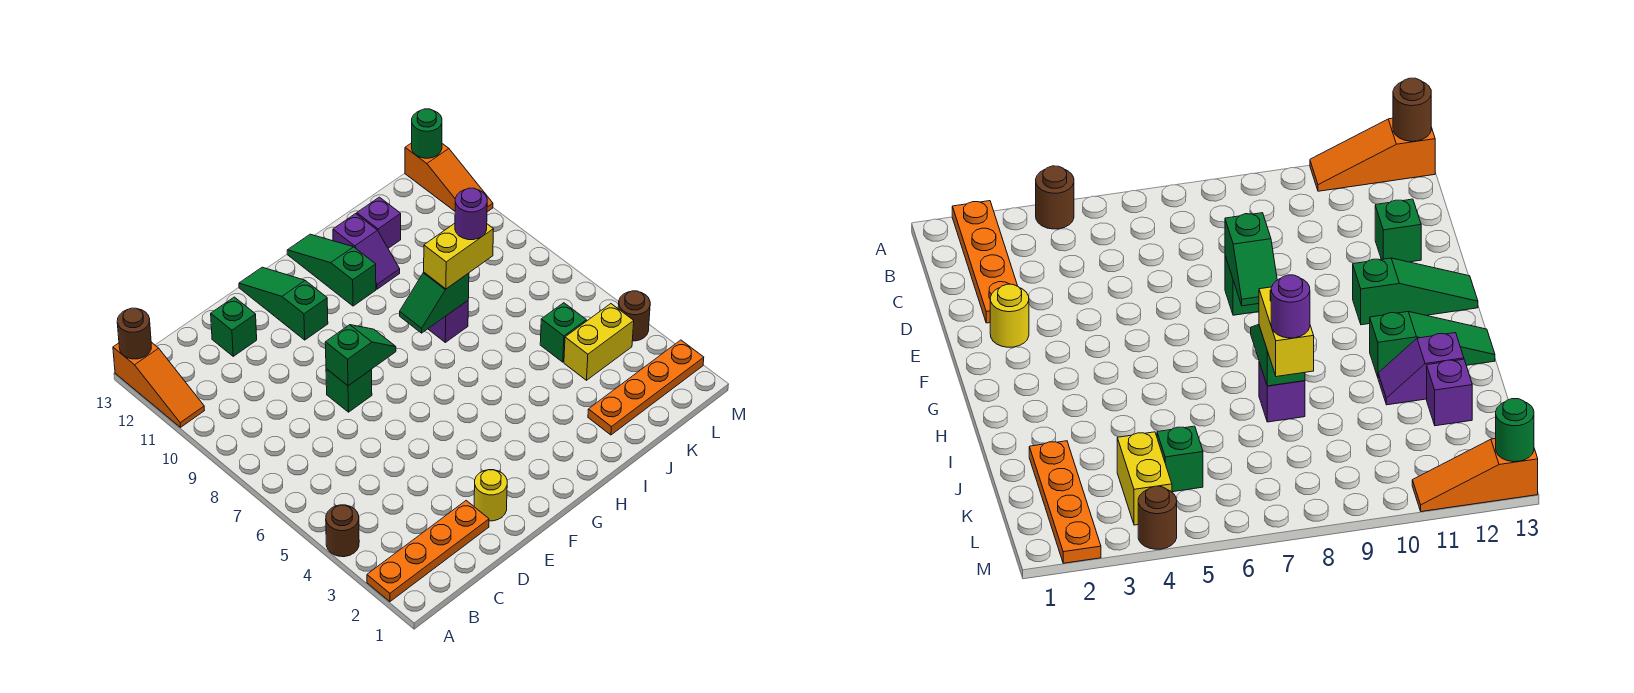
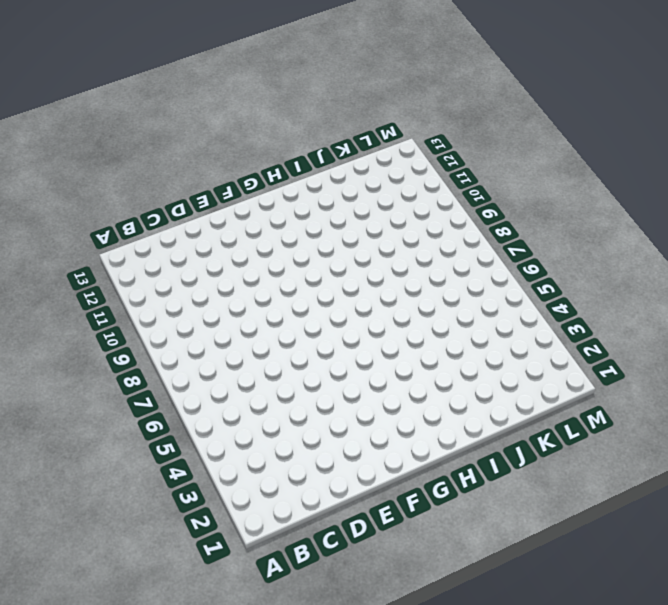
none -> orange plate A2:D2 level 1
none -> brown round brick A4 level 1
none -> orange slope A11:A13 level 1 top 13

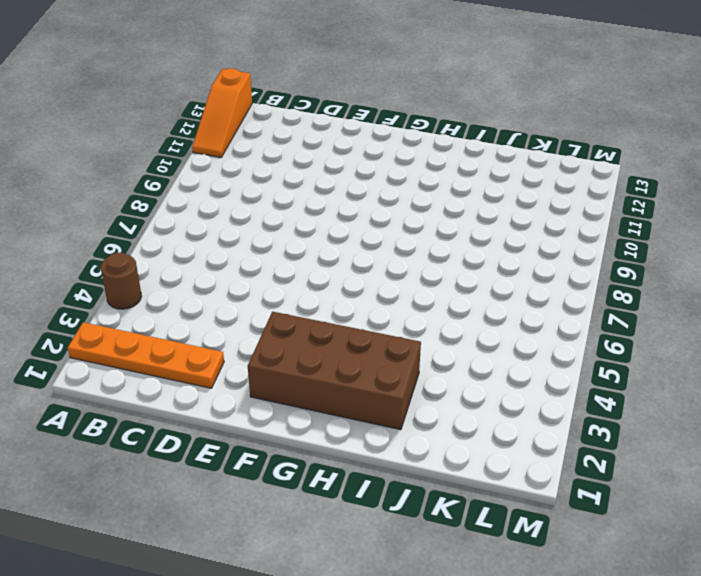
brown brick F2:I3 level 1 -> none
none -> green brick D12 level 1
none -> yellow round brick E2 level 1
none -> green brick E8 level 1

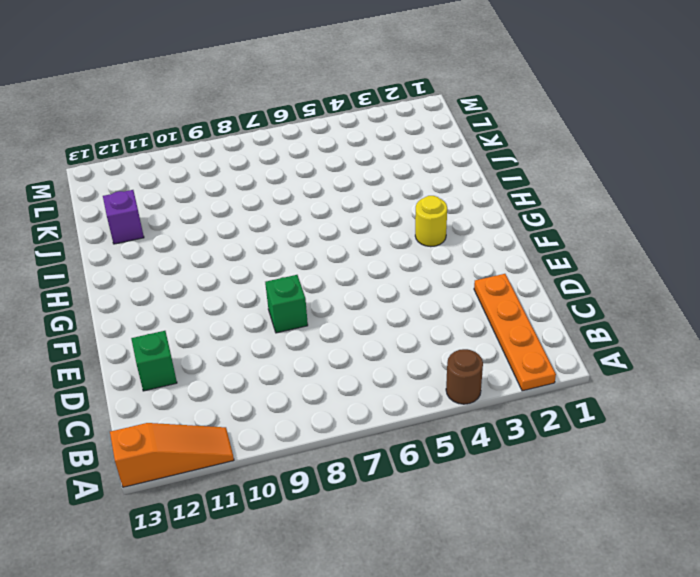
yellow round brick G3 level 1 -> yellow round brick E2 level 1
none -> green slope F11:F13 level 1 top 11
none -> green slope H11:H13 level 1 top 11
none -> purple brick I8 level 1

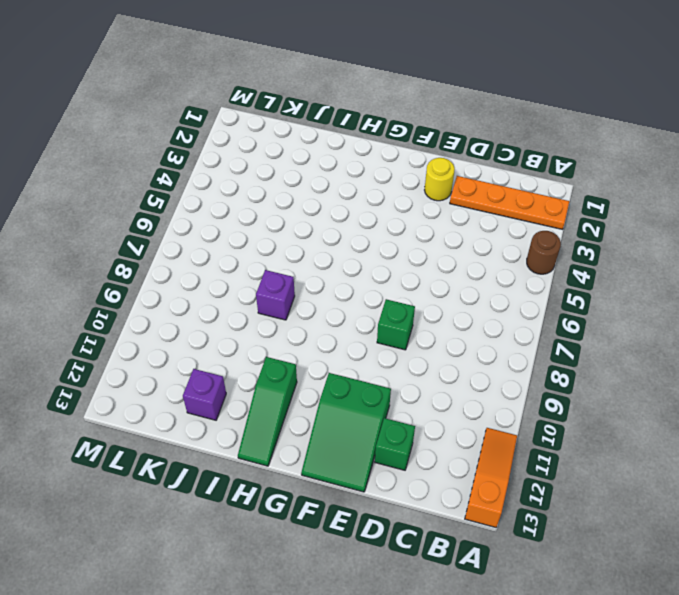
green slope E11:F13 level 1 top 11 -> green slope F11:F13 level 1 top 11
none -> purple slope I11:I12 level 1 top 12
none -> orange plate J2:M2 level 1
none -> yellow brick K4:L4 level 1

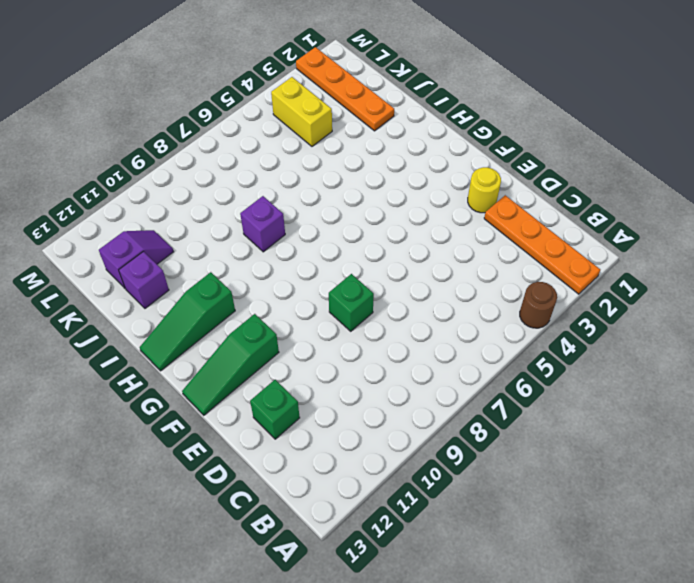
purple slope K11:K12 level 1 top 12 -> purple slope I11:I12 level 1 top 12
none -> orange slope A11:A13 level 1 top 13
none -> green brick K5 level 1
none -> brown round brick M4 level 1

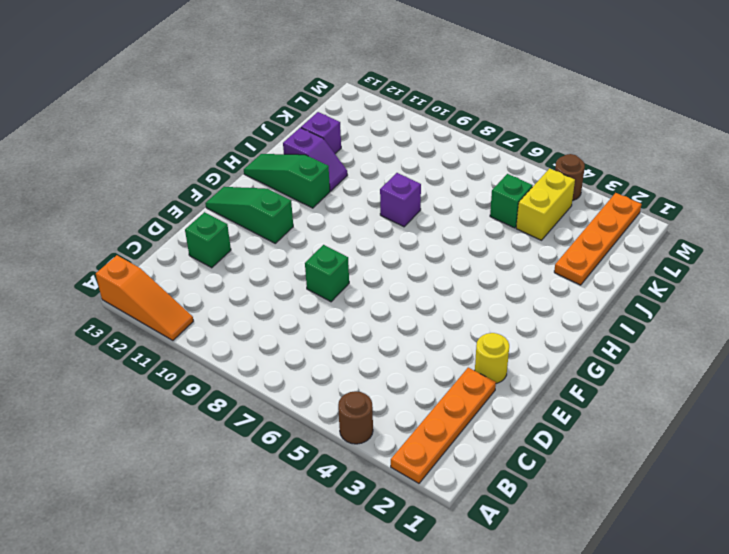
none -> orange slope M11:M13 level 1 top 13
none -> brown round brick A13 level 2
none -> green slope E8:F8 level 2 top E

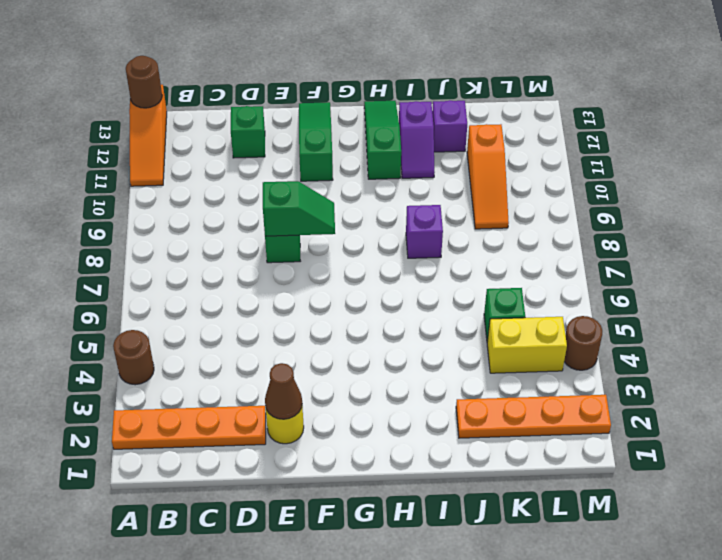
brown cone E2 level 2 -> none
orange slope K9:K11 level 1 top 11 -> orange slope M11:M13 level 1 top 13
none -> green slope H8:I8 level 2 top I
none -> green round brick M13 level 2
none -> yellow brick I8:J8 level 3

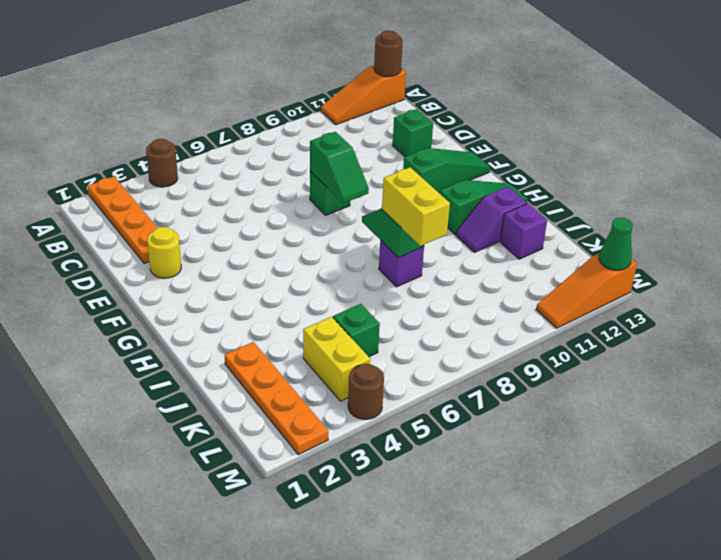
green cone M13 level 2 -> green round brick M13 level 2
none -> purple round brick J8 level 4

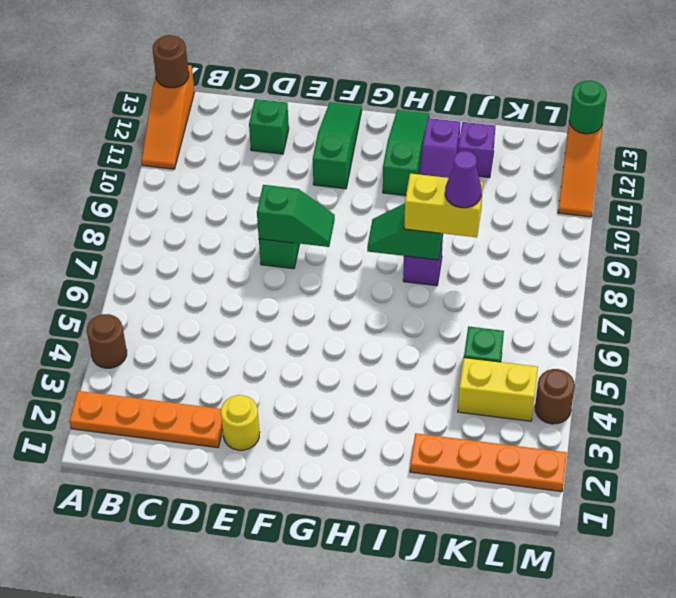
purple cone J8 level 4 -> purple round brick J8 level 4

